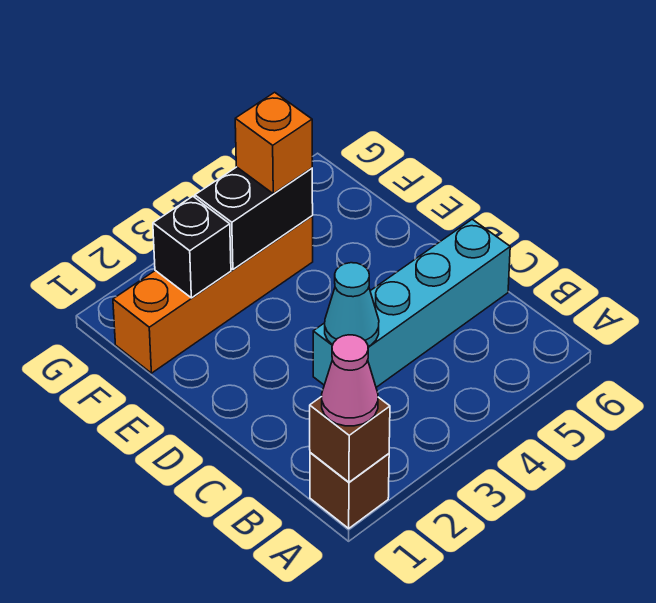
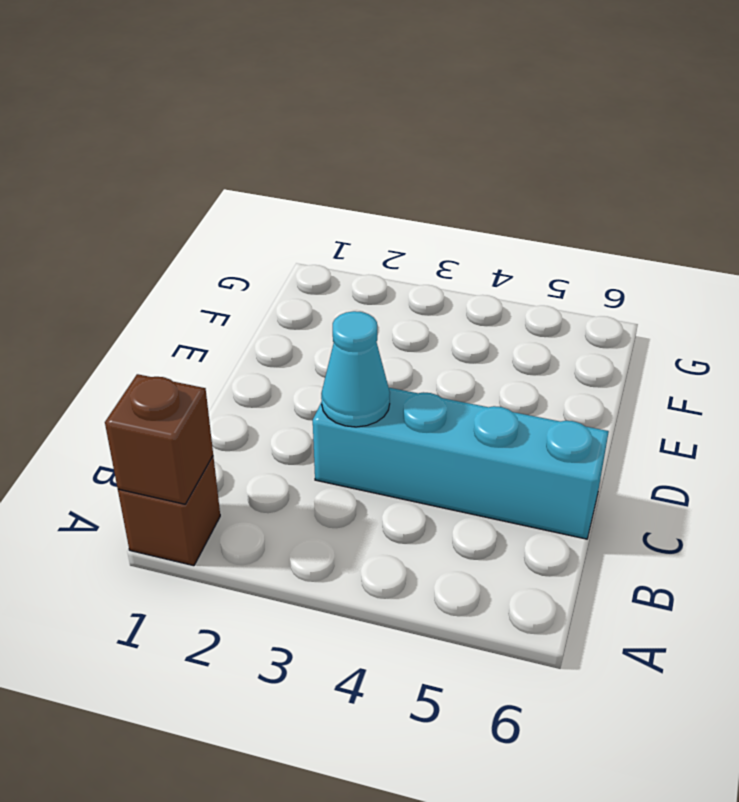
none -> orange brick F1:F4 level 1
none -> black brick F2 level 2

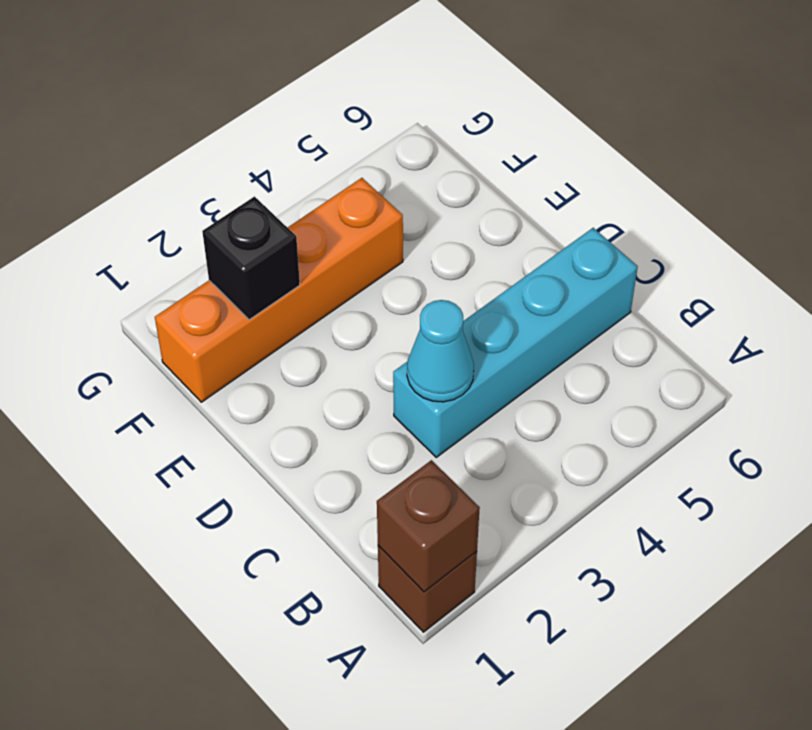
none -> black brick F3:F4 level 2
none -> pink cone A1 level 3

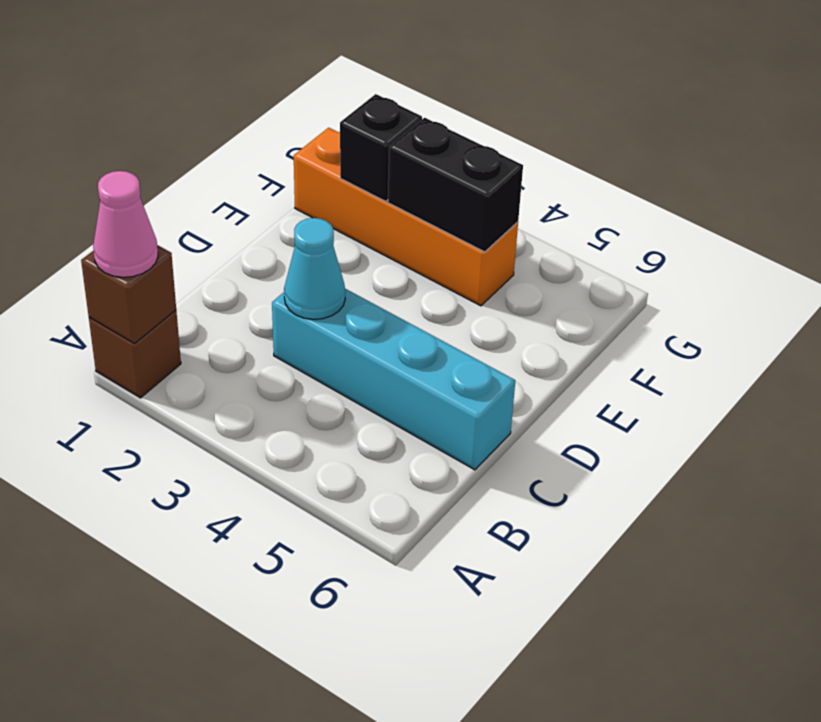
none -> orange brick F4 level 3

